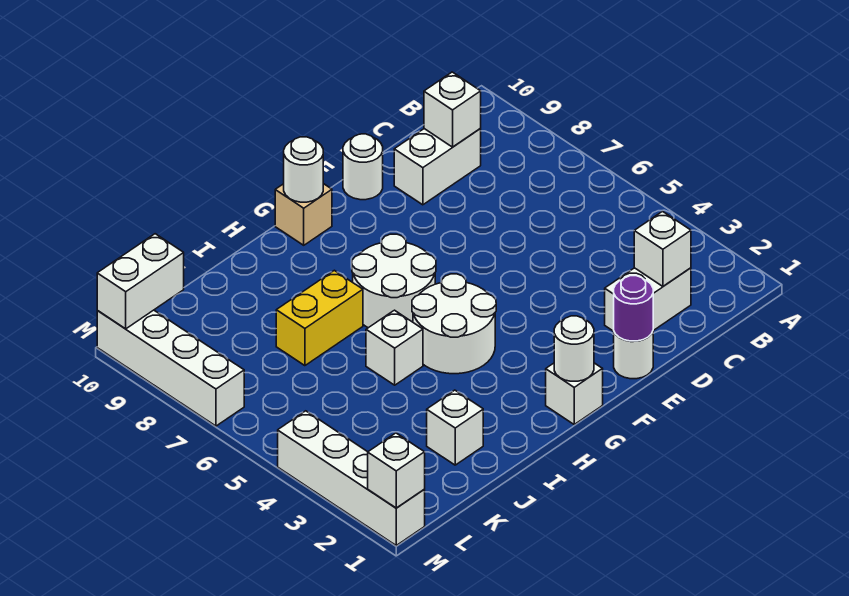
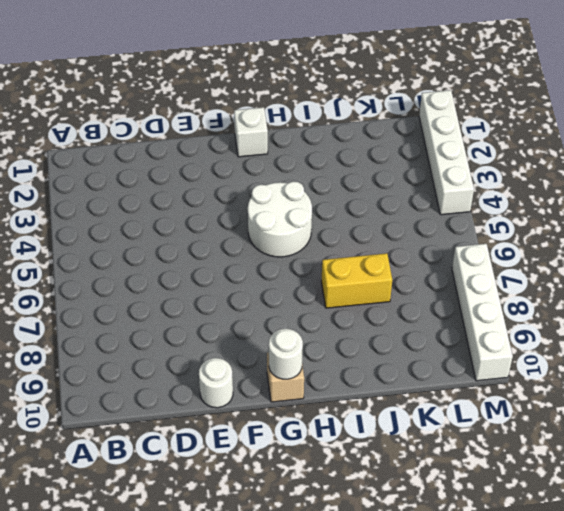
none -> white brick C2:D2 level 1
none -> white brick C9:D9 level 1
none -> white round brick E1 level 1

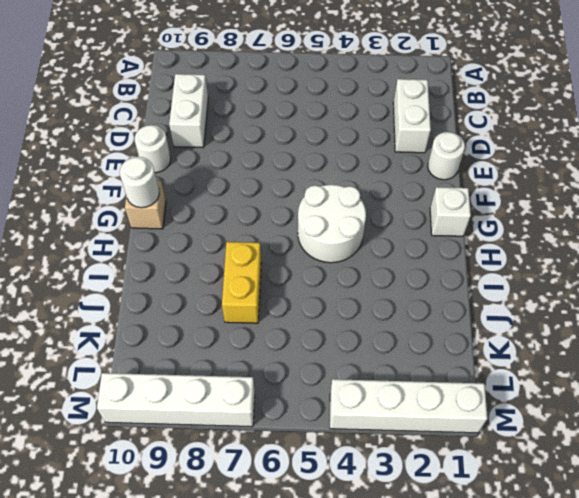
none -> white round brick G6:H7 level 1
none -> white brick I5 level 1
none -> white brick J2 level 1

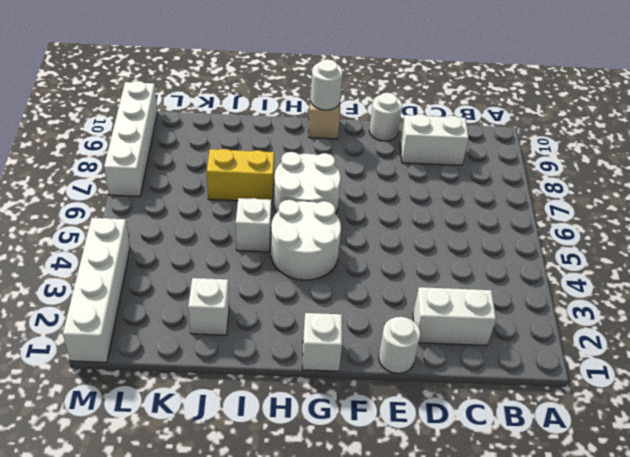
none -> white brick C2 level 2
none -> white brick C9 level 2
none -> purple round brick E1 level 2

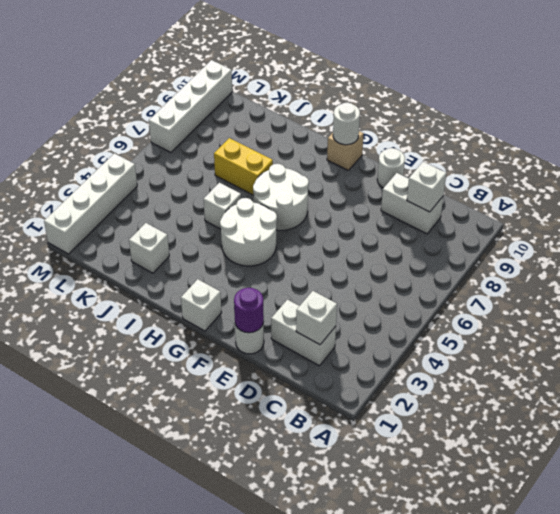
none -> white round brick G1 level 2
none -> white brick L10:M10 level 2
none -> white brick M1 level 2

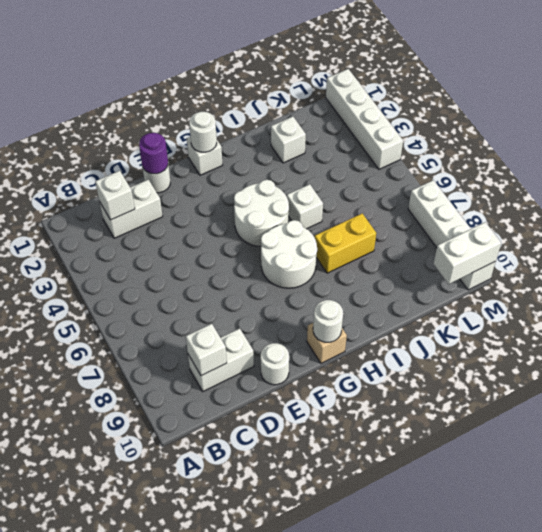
none -> white brick M1 level 2

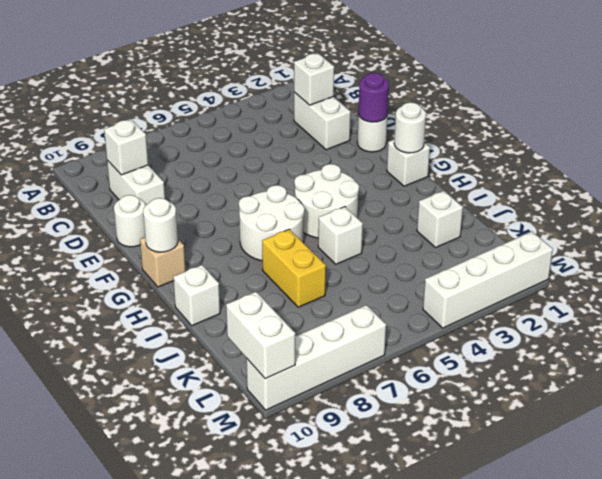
white brick I10 level 1 -> white brick M1 level 2

